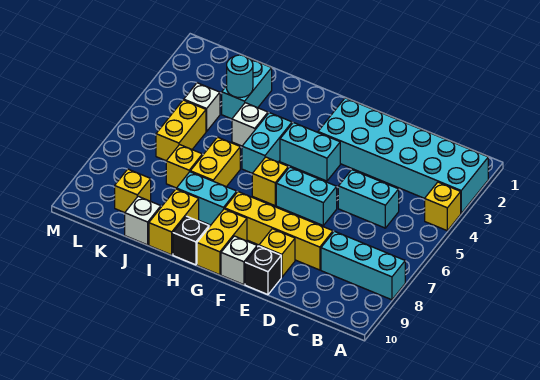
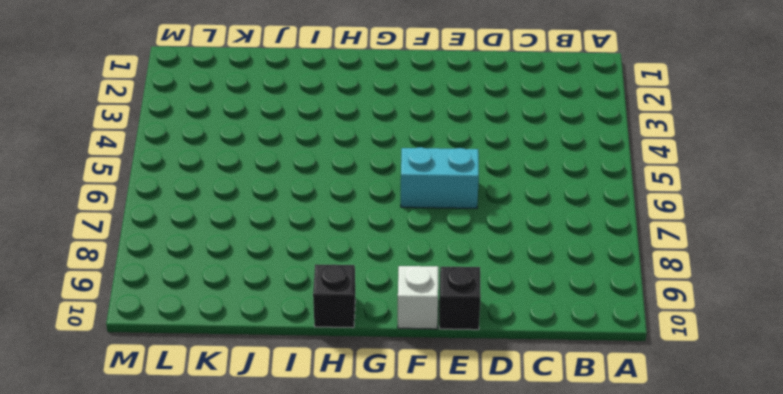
none -> cyan brick A2:F3 level 1
none -> yellow brick A4 level 1
none -> cyan brick A8:C8 level 1

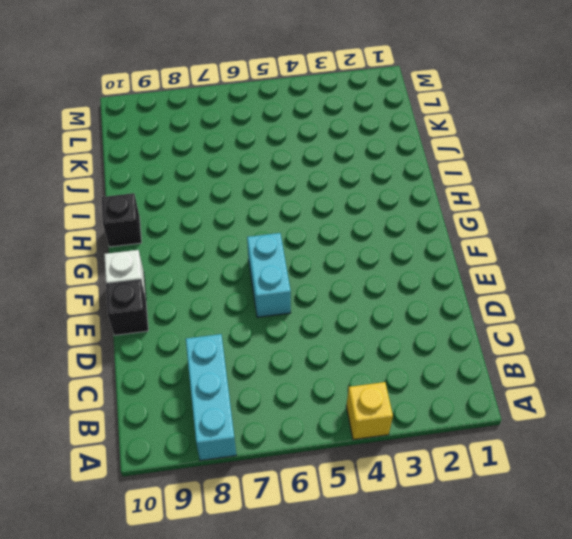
none -> cyan brick A2:F3 level 1
none -> cyan brick C5:D5 level 1
none -> yellow brick D8:G8 level 1

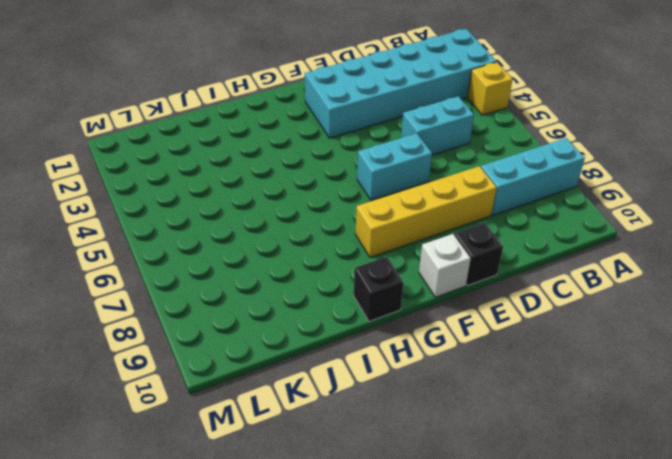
none -> yellow brick E9 level 1
none -> cyan brick F4:G4 level 1
none -> yellow brick G6 level 1

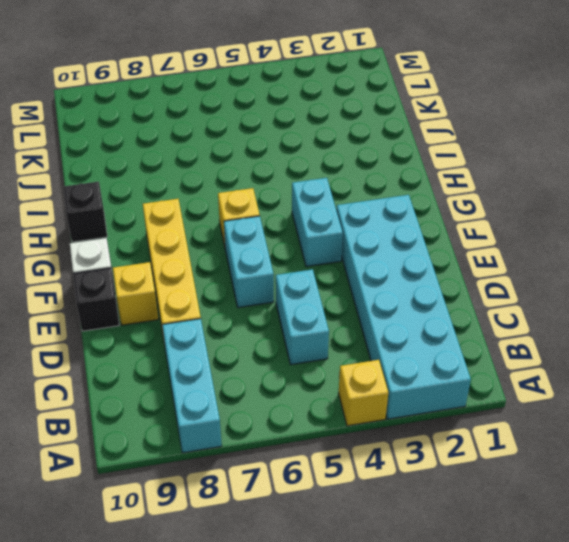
none -> yellow brick G9:G10 level 1
none -> cyan brick H4:H5 level 1
none -> cyan brick H8:I8 level 1

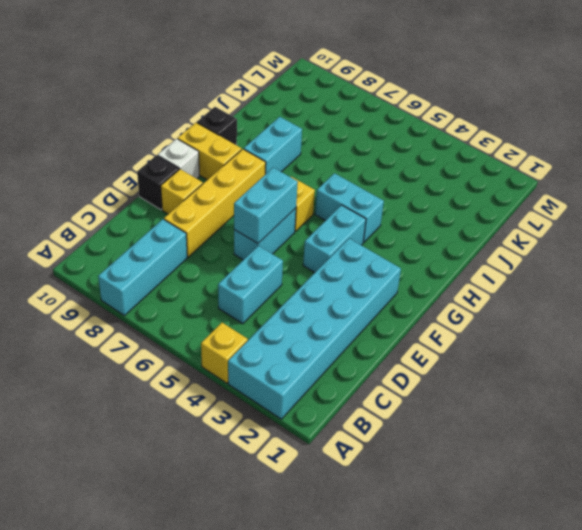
cyan brick E6:F6 level 2 -> cyan brick J2:J3 level 1
none -> white brick I4 level 1
none -> yellow brick I6:I7 level 1
none -> yellow brick I9:I10 level 1

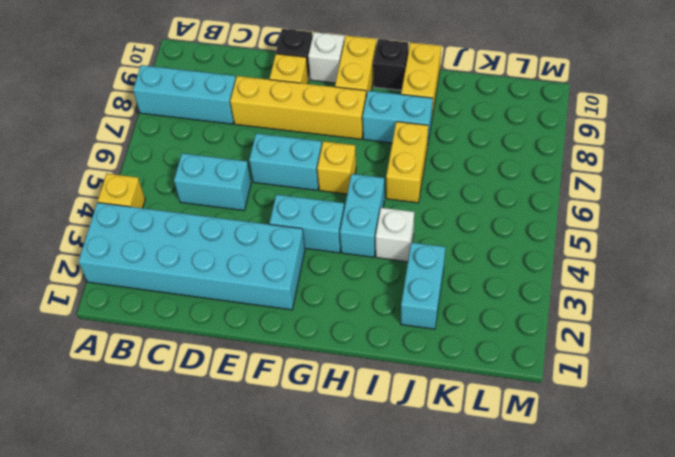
none -> yellow brick J7 level 1
none -> white brick J10 level 1
none -> white brick K4 level 1

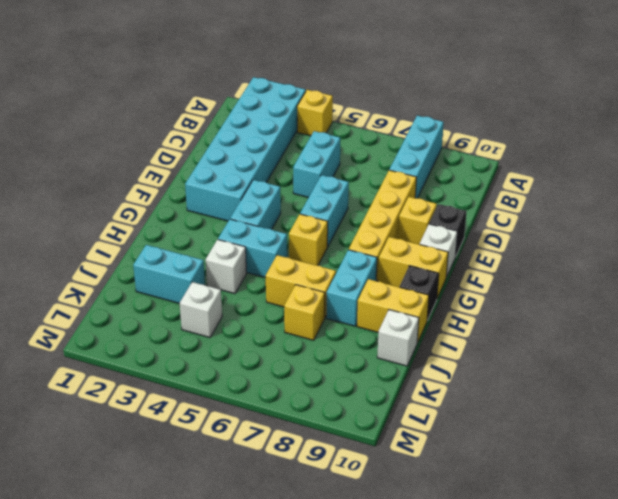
none -> yellow brick K5:K6 level 1
none -> yellow brick K9 level 1
none -> cyan round brick J3 level 2

